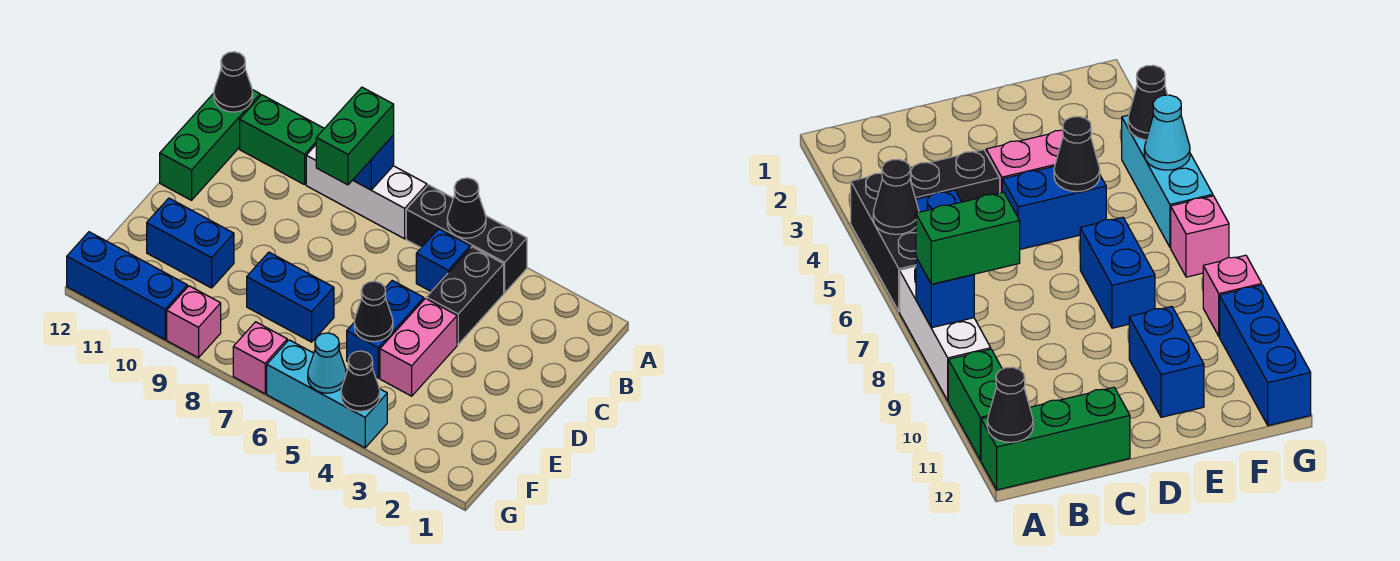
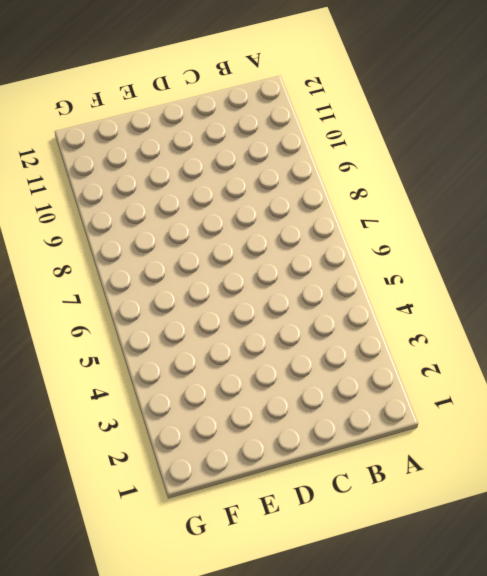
none -> black brick A4:A6 level 1
none -> white brick A7:A9 level 1
none -> green brick A10:A11 level 1

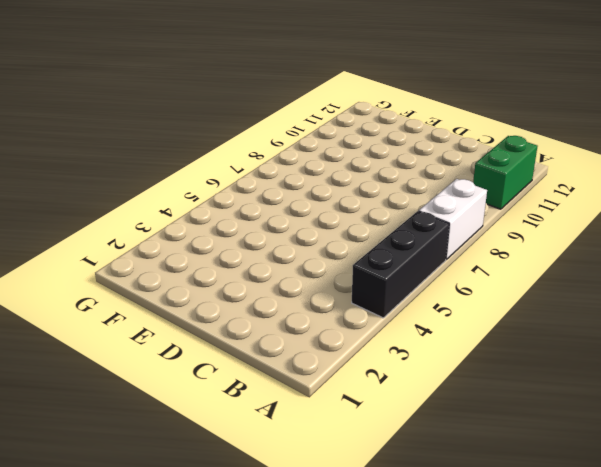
white brick A7:A8 level 1 -> white brick A7:A9 level 1
none -> green brick A12:C12 level 1
none -> black brick B4:C4 level 1
none -> blue brick B5 level 1

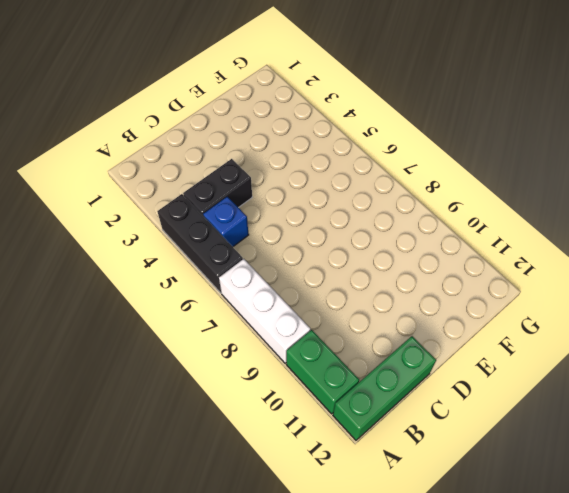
none -> pink brick D4:E4 level 1
none -> blue brick D5:E5 level 1
none -> blue brick E7:E8 level 1

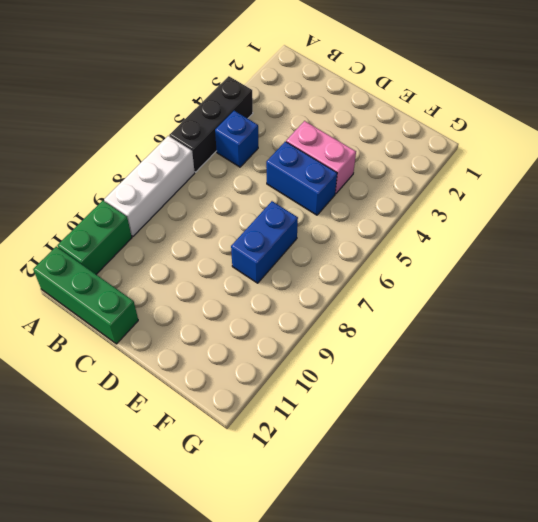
none -> black brick B4:C4 level 1
none -> blue brick E10:E11 level 1
none -> cyan brick G4:G6 level 1

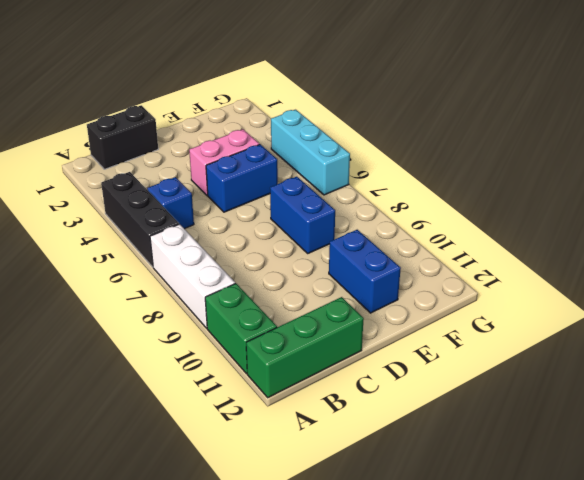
black brick B1:C1 level 1 -> black brick B4:C4 level 1
none -> pink brick G7 level 1
none -> pink brick G9 level 1
none -> blue brick G10:G12 level 1

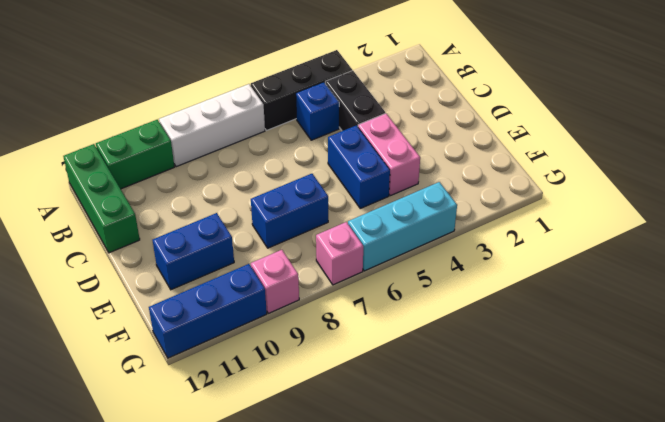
none -> black cone A5 level 2
none -> blue brick A8 level 2
none -> black cone A12 level 2

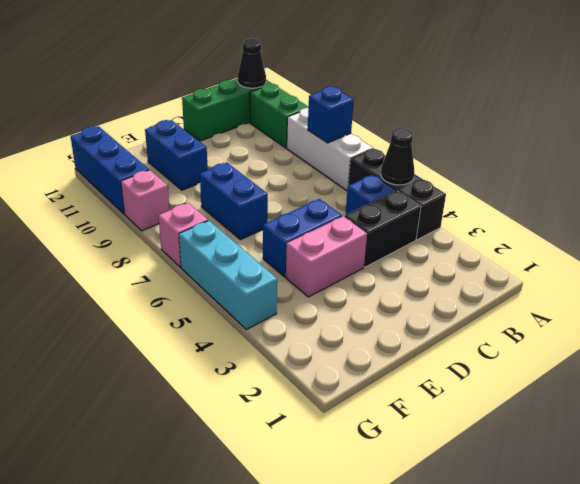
none -> black cone E5 level 2
none -> black cone G4 level 2
none -> cyan cone G5 level 2

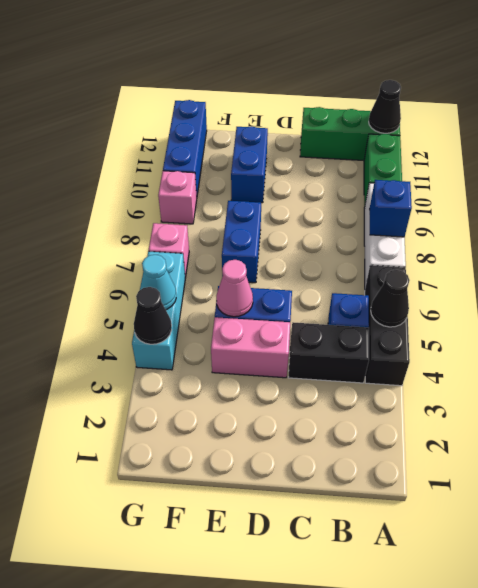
pink cone E5 level 2 -> black cone E5 level 2
none -> green brick A8:B8 level 3

